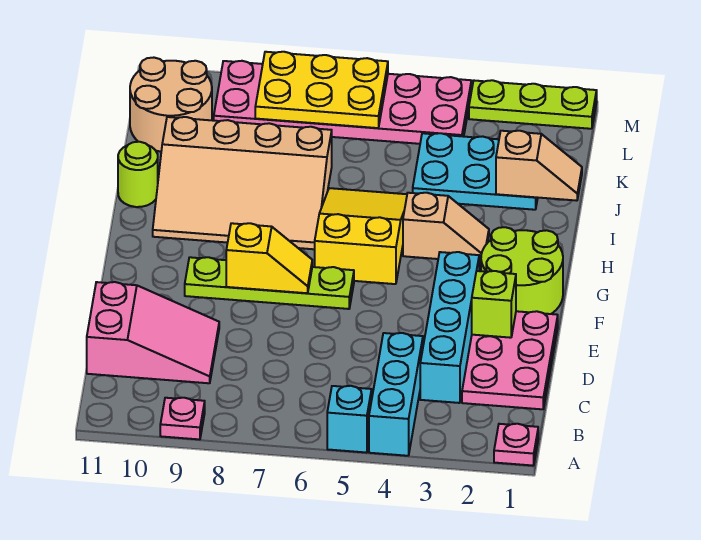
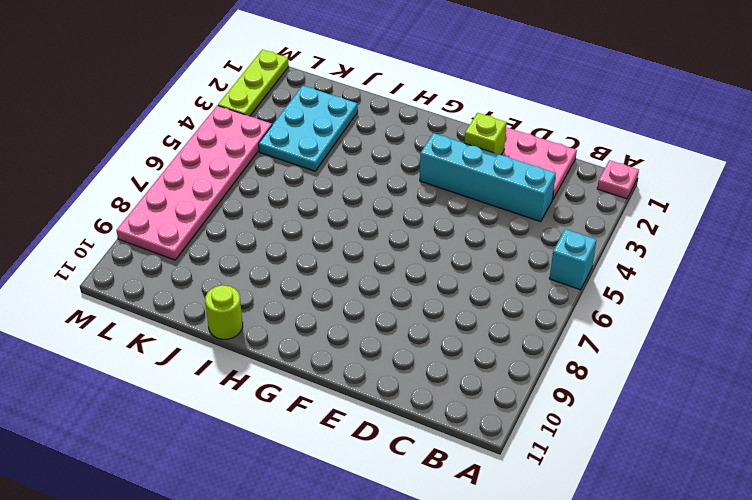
none -> cyan brick A4:C4 level 1
none -> pink plate A9 level 1
none -> pink slope C9:D11 level 1 top 11

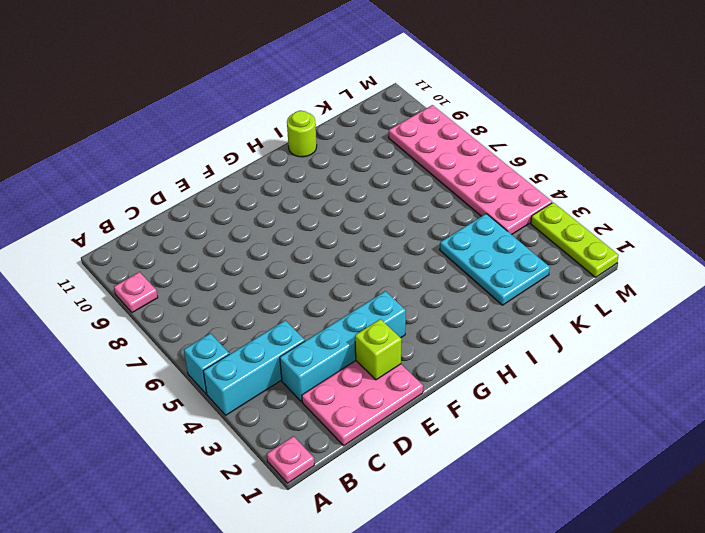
none -> pink slope C9:D11 level 1 top 11
none -> lime round brick F1:G2 level 1
none -> lime plate F6:F9 level 1

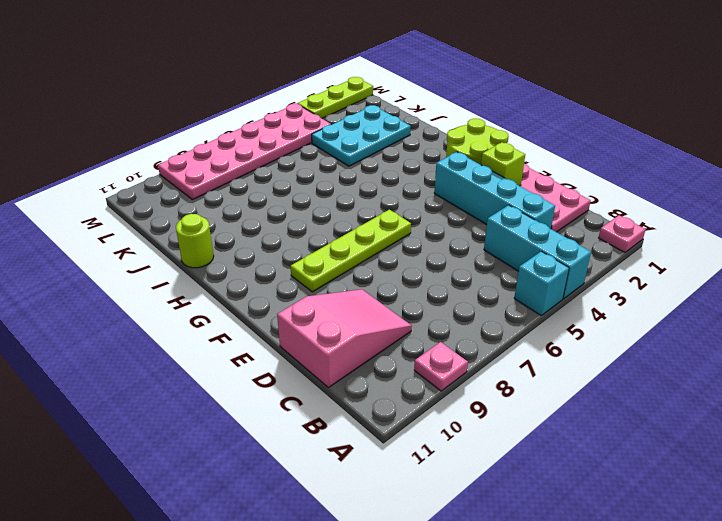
none -> yellow slope G5:I6 level 1 top G
none -> tan slope H3:H4 level 1 top 4
none -> tan slope H7:J10 level 1 top J

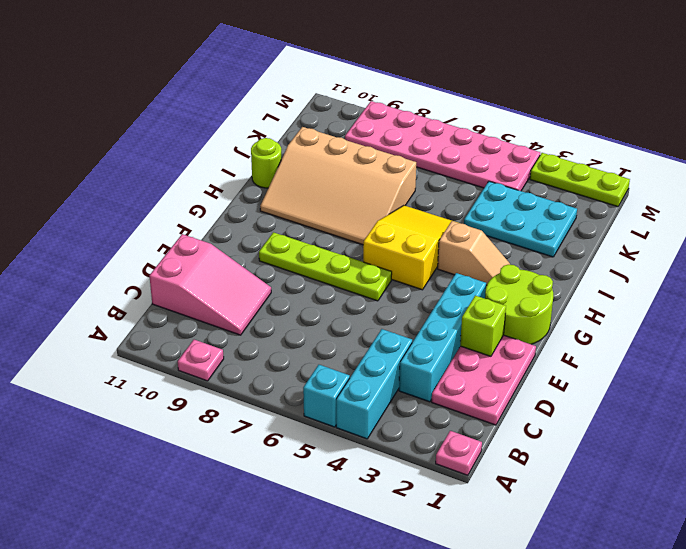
none -> tan round brick K10:L11 level 1
none -> yellow slope F7:F8 level 2 top 8
none -> tan slope J1:J2 level 2 top 2

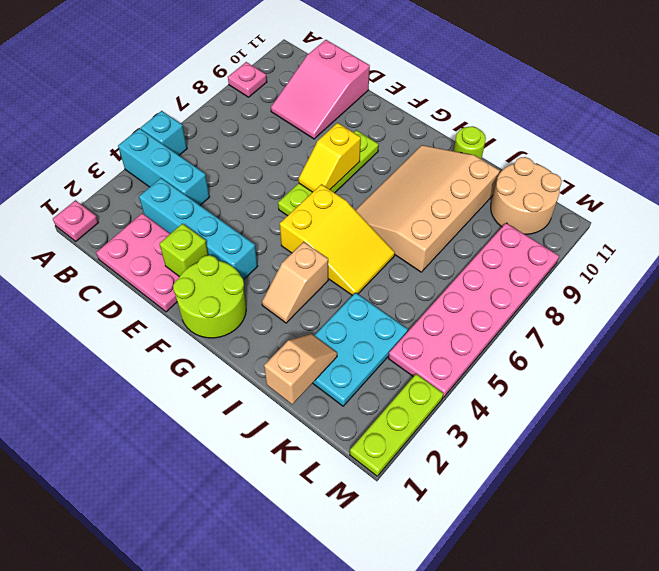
tan slope J1:J2 level 2 top 1 -> tan slope J1:J2 level 2 top 2
none -> yellow plate L6:M8 level 2

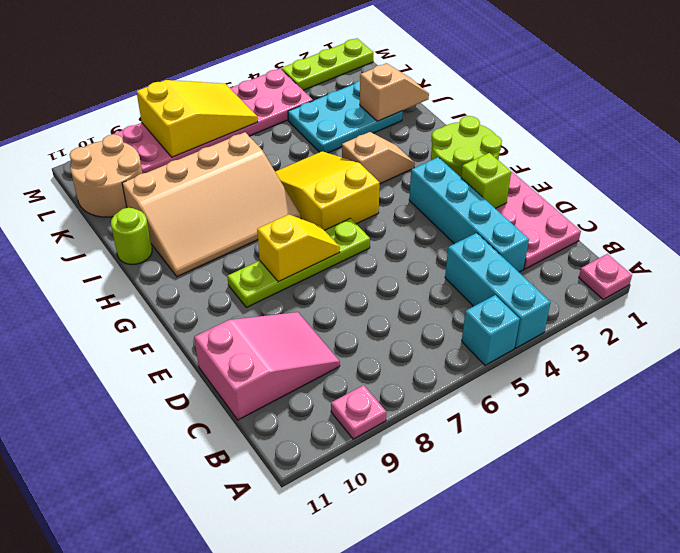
yellow slope L6:M8 level 2 top 8 -> yellow plate L6:M8 level 2

